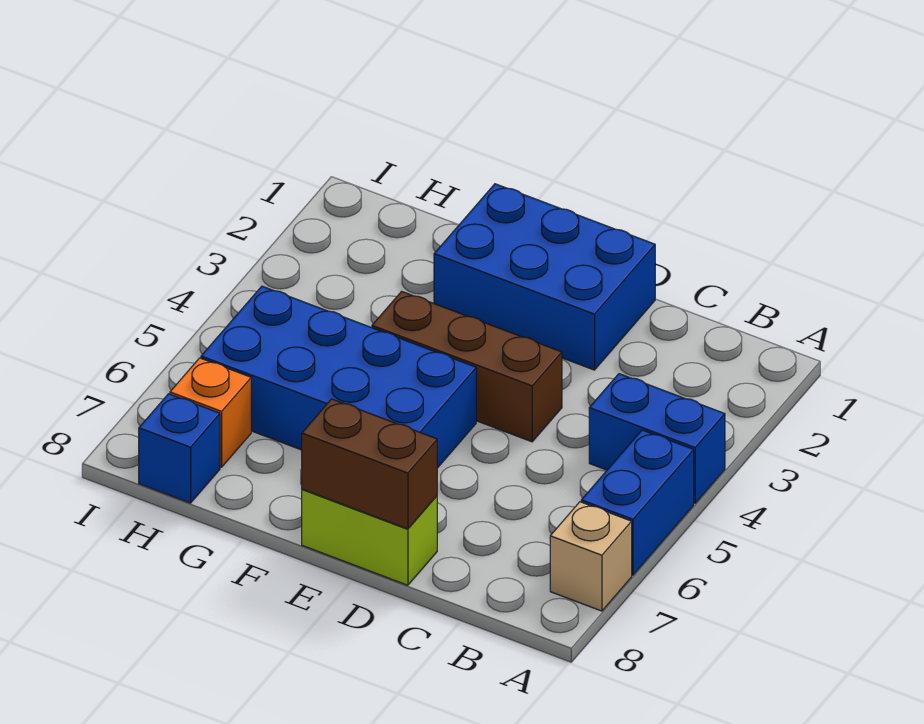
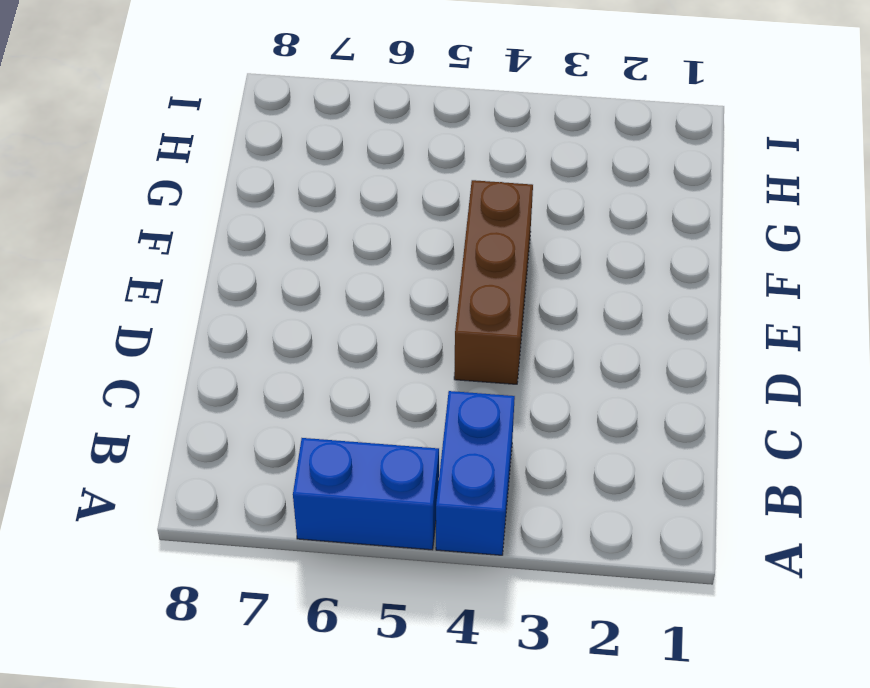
none -> tan brick A7 level 1
none -> blue brick D1:F2 level 1

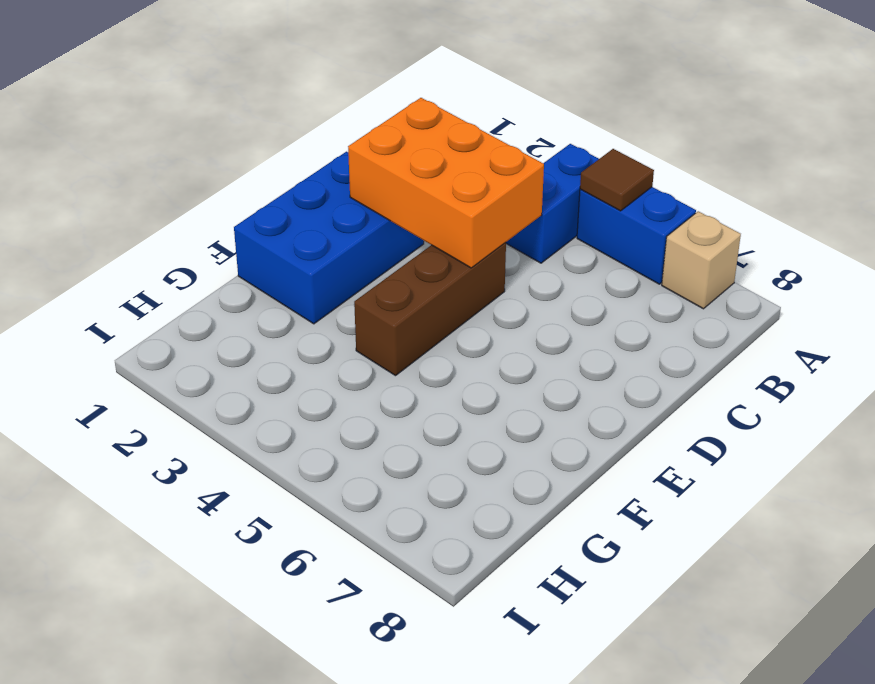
brown tile A5 level 2 -> none
orange brick C2:D4 level 2 -> none
none -> lime brick D8:E8 level 1
none -> blue brick E5:H6 level 1

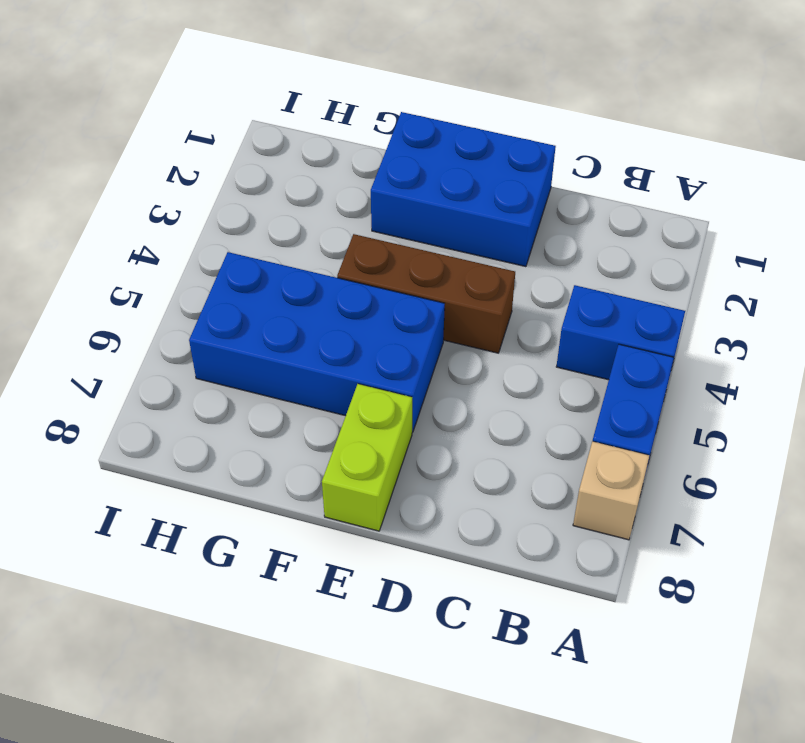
lime brick E7:E8 level 1 -> lime brick D8:E8 level 1
none -> orange brick H7 level 1
none -> blue brick H8 level 1

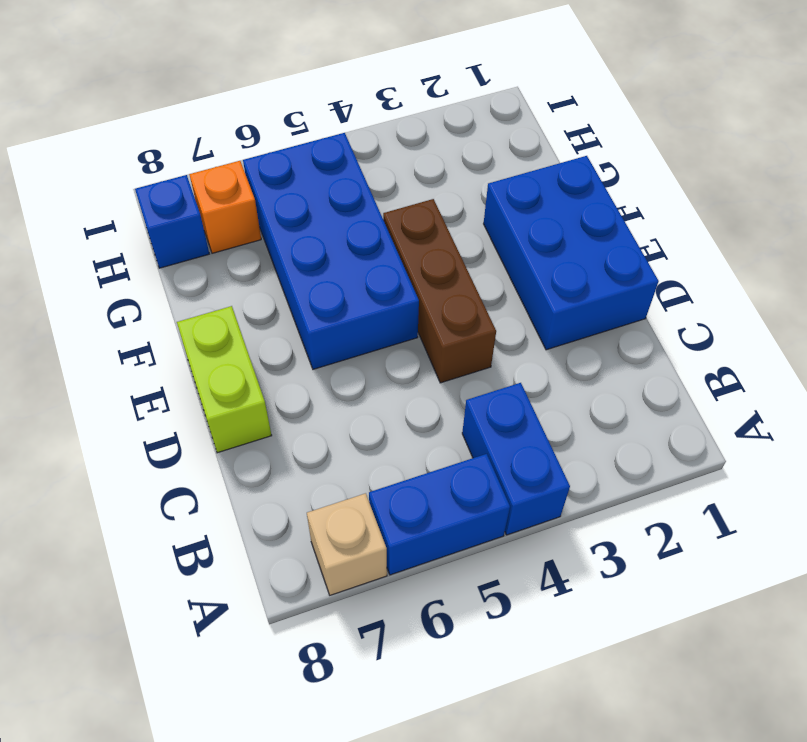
none -> brown brick D8:E8 level 2

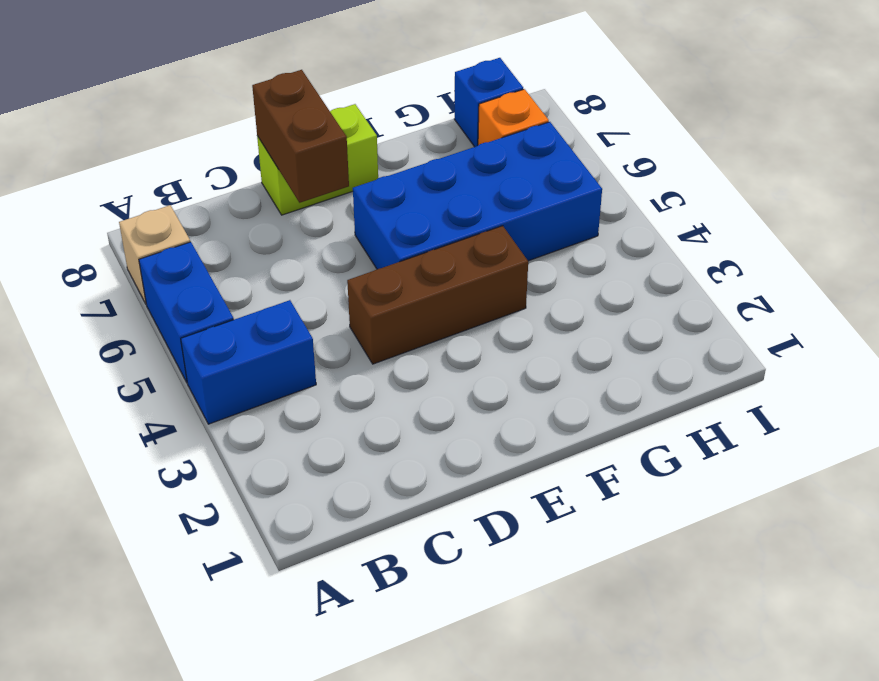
brown brick D7:D8 level 2 -> brown brick D8:E8 level 2
none -> blue brick D1:F2 level 1

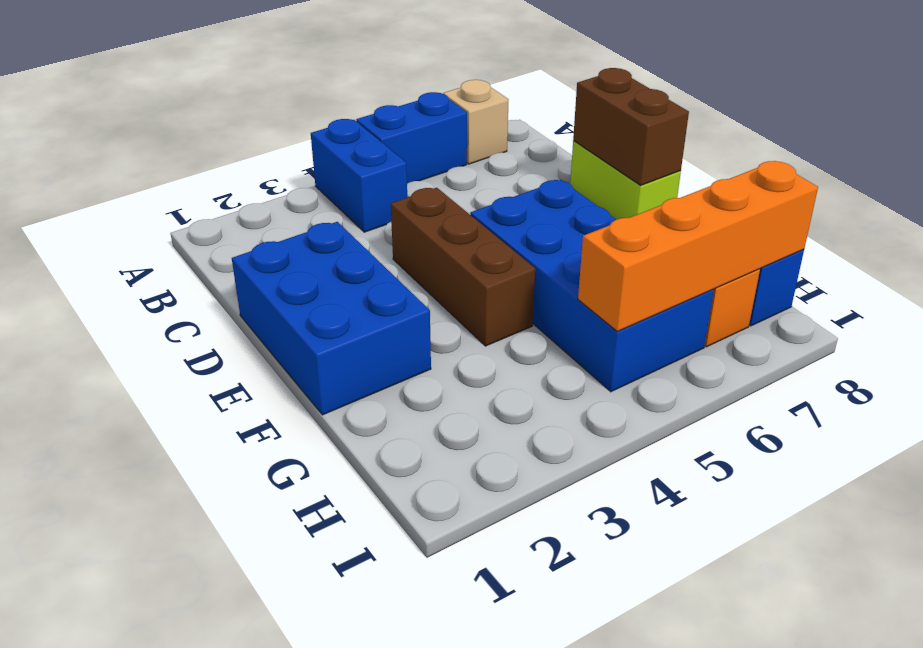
orange brick H5:H8 level 2 -> none

